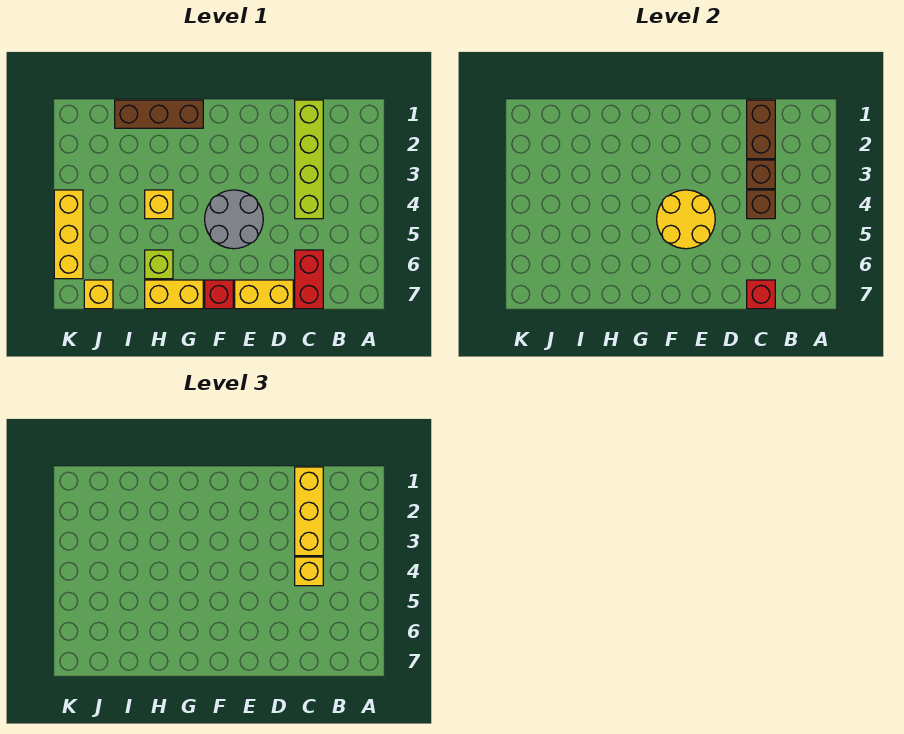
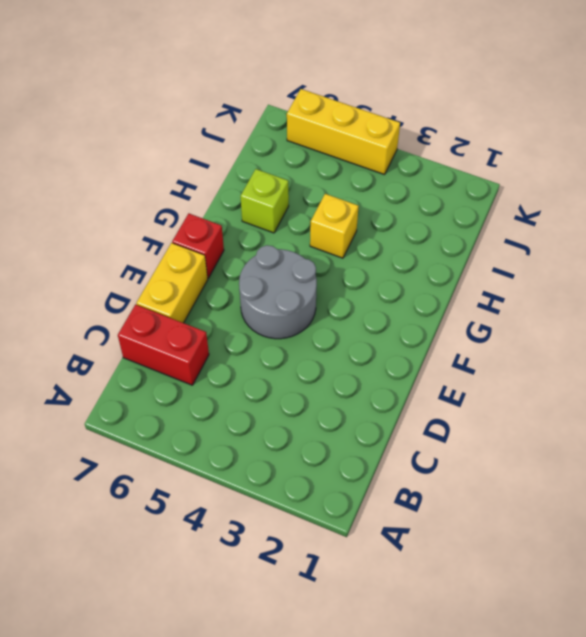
none -> lime brick C1:C4 level 1
none -> brown brick G1:I1 level 1
none -> yellow brick G7:H7 level 1

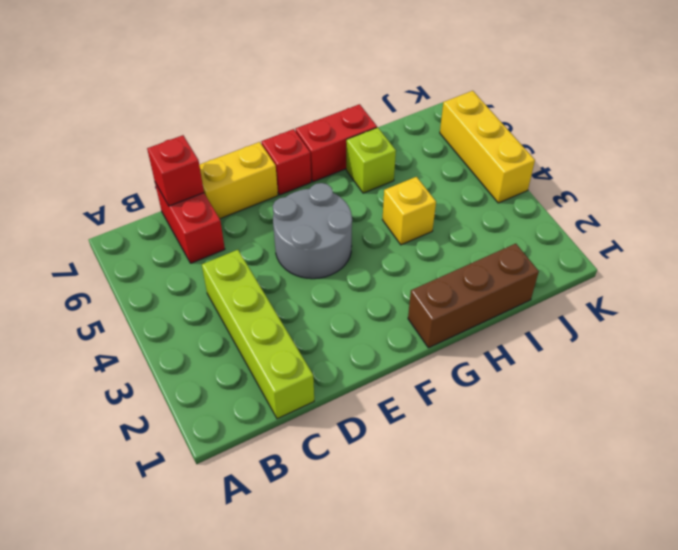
red brick G7:H7 level 1 -> yellow brick G7:H7 level 1
none -> yellow brick J7 level 1
none -> brown brick C1:C2 level 2
none -> brown brick C3 level 2

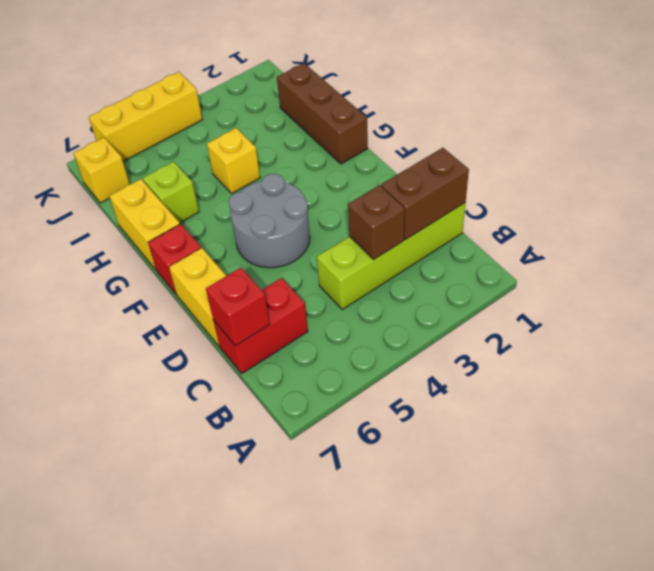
none -> brown brick C4 level 2
none -> yellow round brick E4:F5 level 2
none -> yellow brick C1:C3 level 3

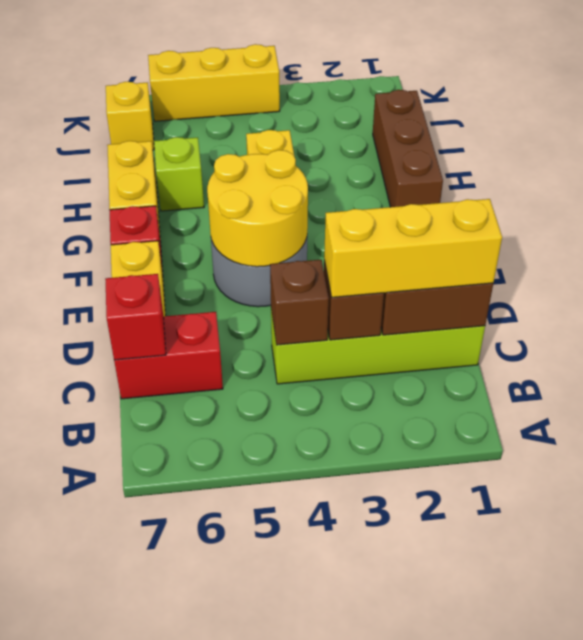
none -> yellow brick C4 level 3

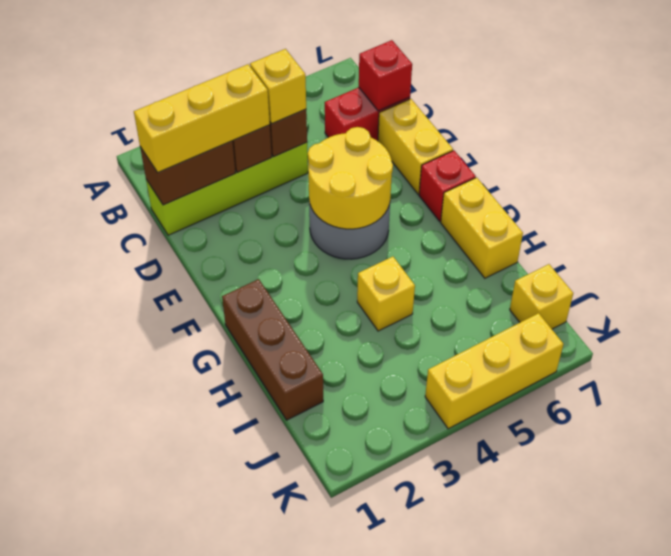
none -> lime brick H6 level 1

